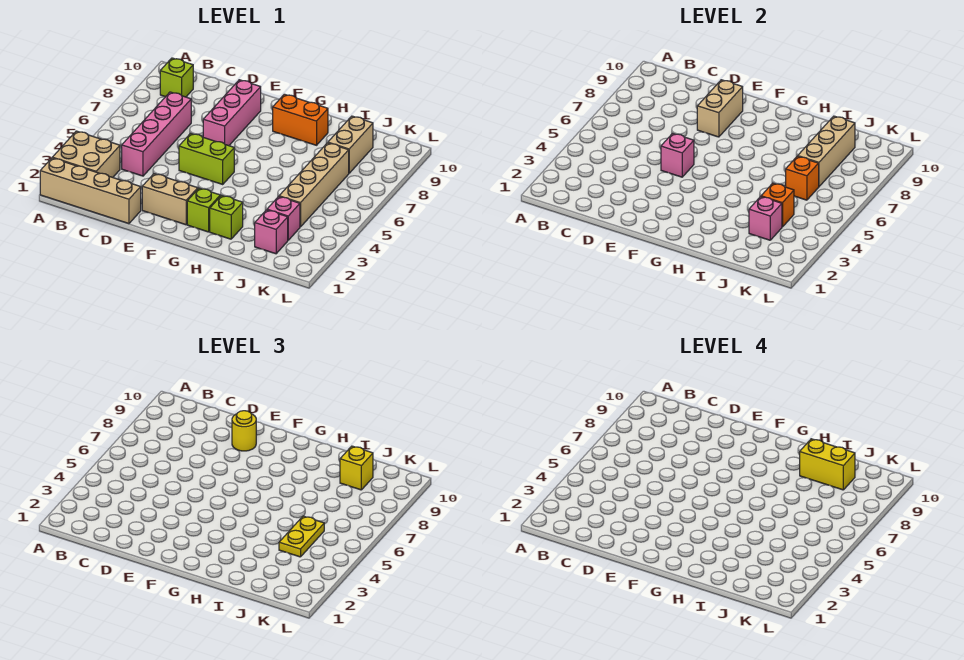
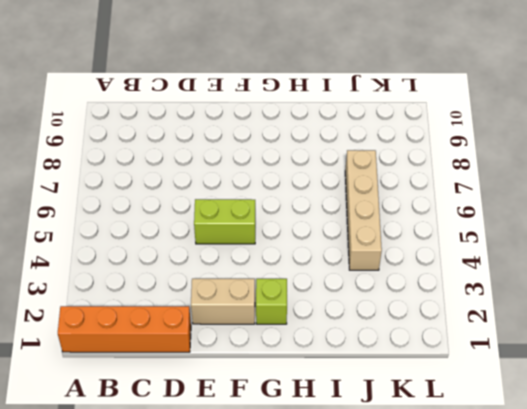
orange brick A1:D1 level 1 -> tan brick A1:D1 level 1
none -> tan brick A2:B3 level 1
none -> lime brick B9 level 1
none -> pink brick C4:C7 level 1

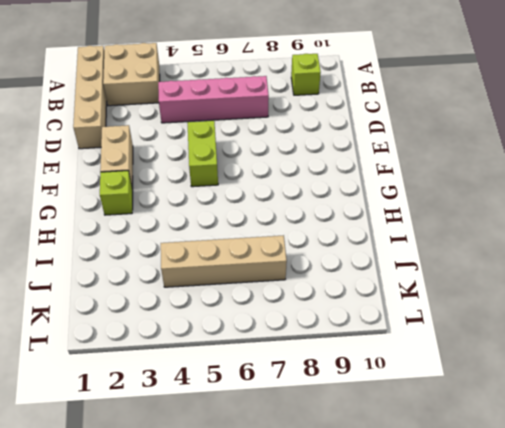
none -> pink brick E7:E9 level 1
none -> orange brick G9:H9 level 1
none -> lime brick H2 level 1

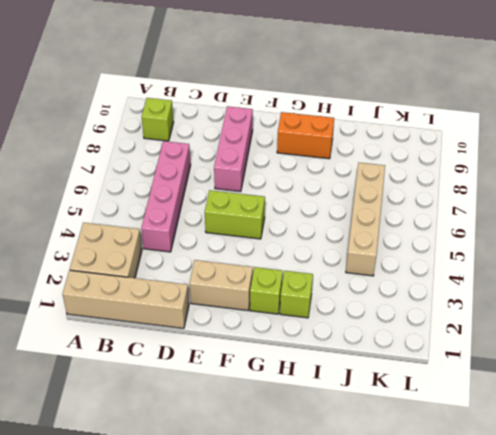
none -> pink brick J2 level 1
none -> pink brick J3 level 1
none -> tan brick J8:J9 level 1

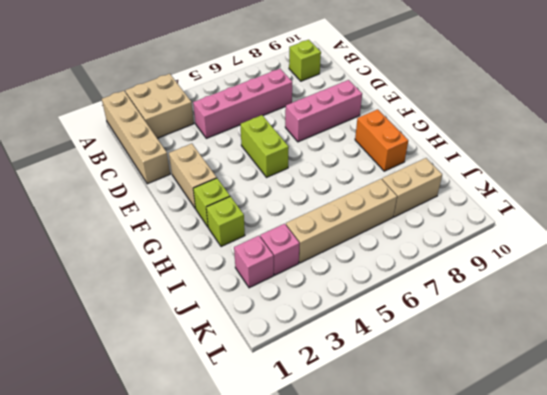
none -> pink brick E5 level 2
none -> tan brick E8:E9 level 2
none -> pink brick J3 level 2

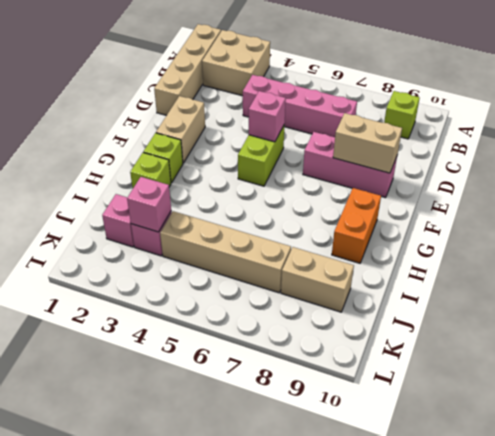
none -> orange brick J4 level 2
none -> orange brick J6 level 2
none -> tan brick J7:J9 level 2

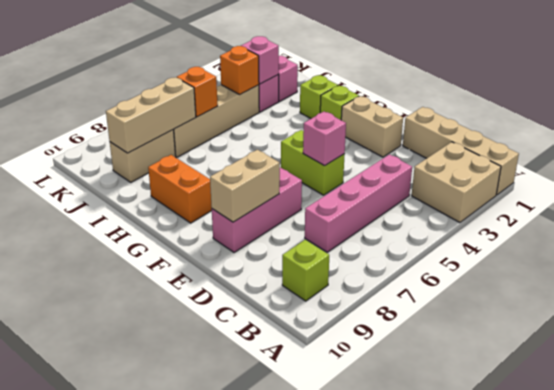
none -> yellow round brick E9 level 3
none -> yellow plate J4:J5 level 3
none -> yellow brick J9 level 3

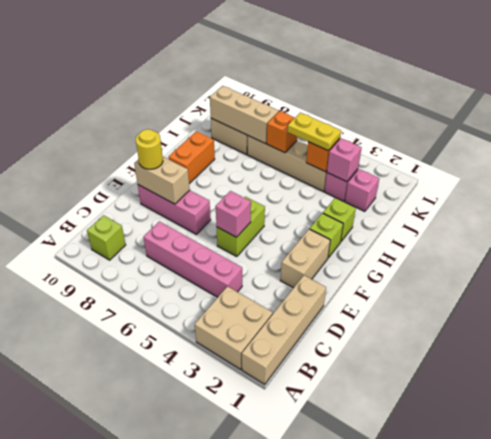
none -> yellow brick J9 level 3
none -> yellow brick I9:J9 level 4

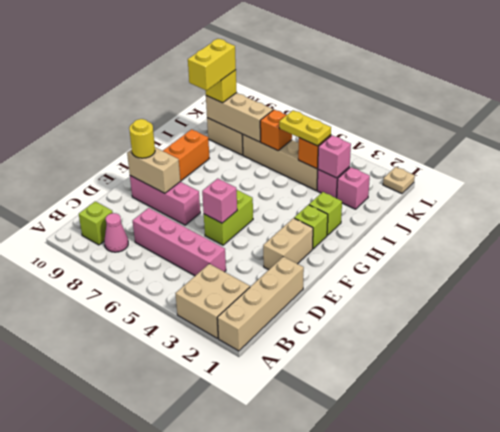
pink cone B8 level 1 -> none
tan plate L1 level 1 -> none

